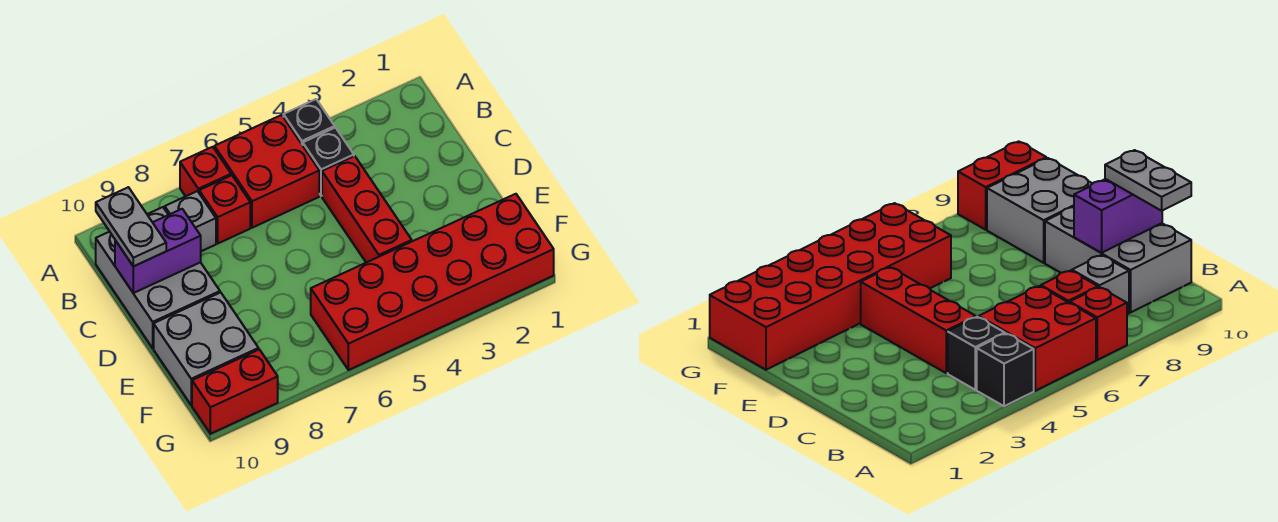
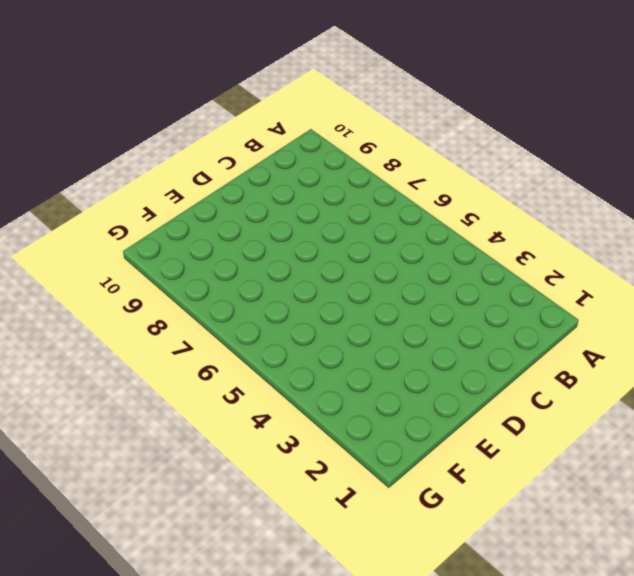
none -> black brick A4 level 1
none -> red brick A5:B6 level 1
none -> red brick A7 level 1

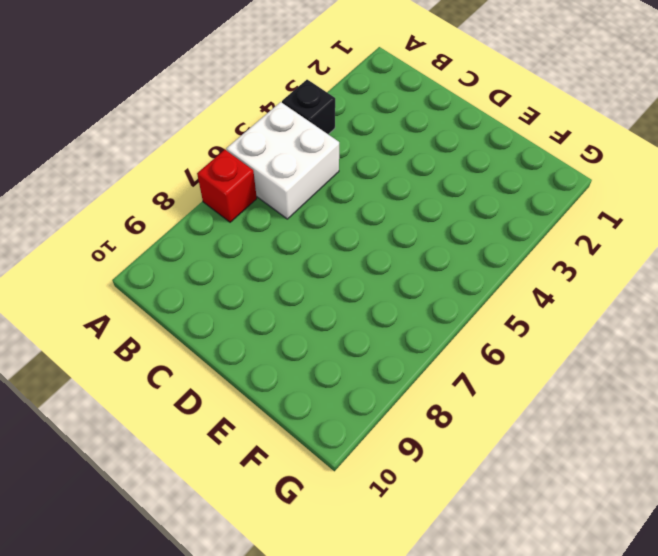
white brick A5:B6 level 1 -> red brick A5:B6 level 1
none -> black brick B4 level 1
none -> red brick B7 level 1
none -> grey brick B8 level 1

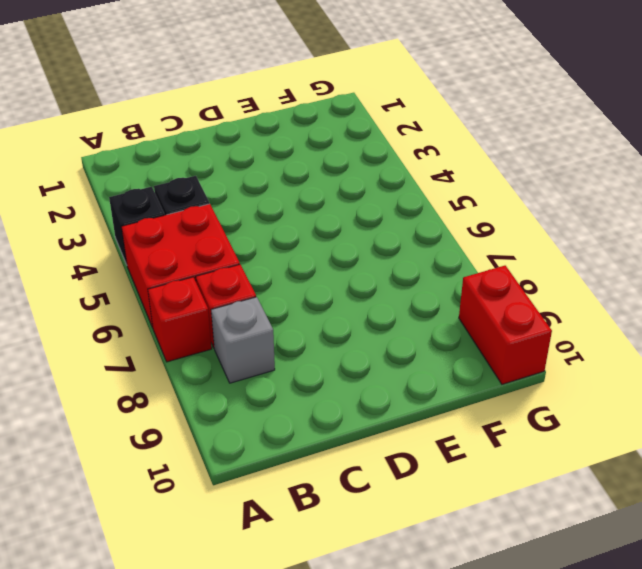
none -> grey brick B9:D10 level 1
none -> red brick C4:E4 level 1
none -> grey brick E9:F10 level 1

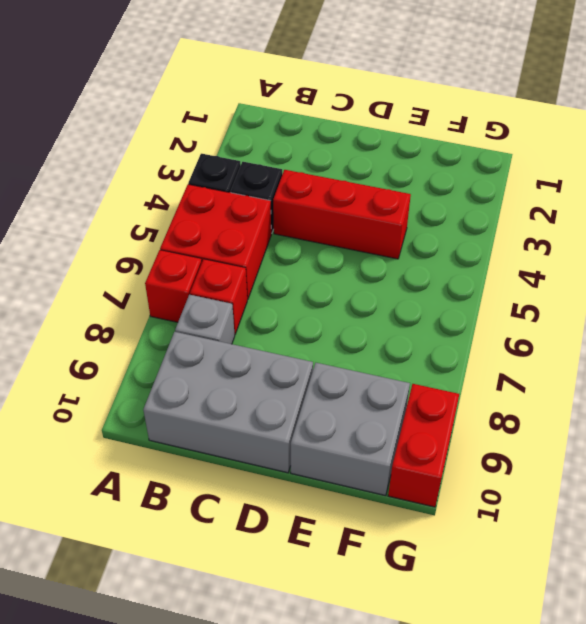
none -> red brick F1:G6 level 1
none -> purple brick C9:C10 level 2
none -> grey plate B10:C10 level 3

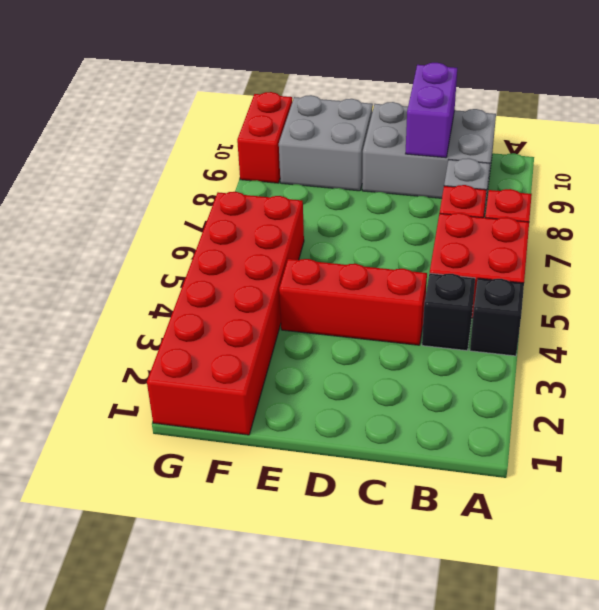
none -> grey plate B10:C10 level 3

